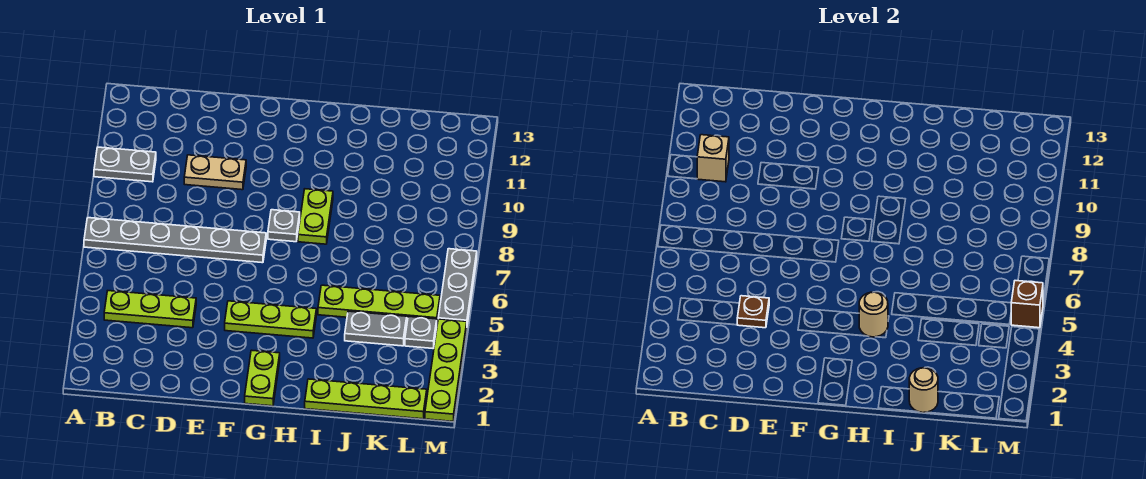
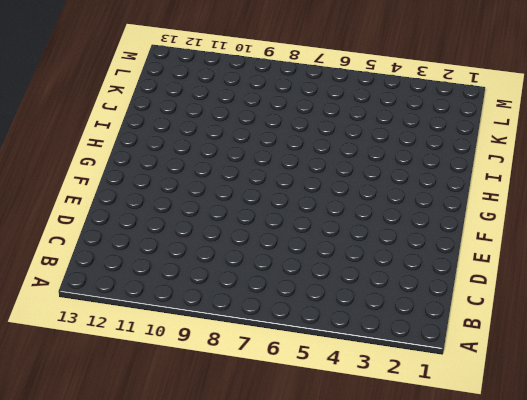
none -> grey plate A7:F7 level 1
none -> grey plate A10:B10 level 1
none -> lime plate B4:D4 level 1

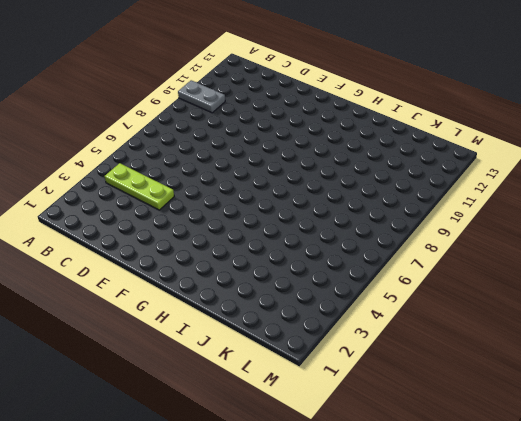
none -> grey plate A7:F7 level 1
none -> tan plate D10:E10 level 1
none -> lime plate F4:H4 level 1

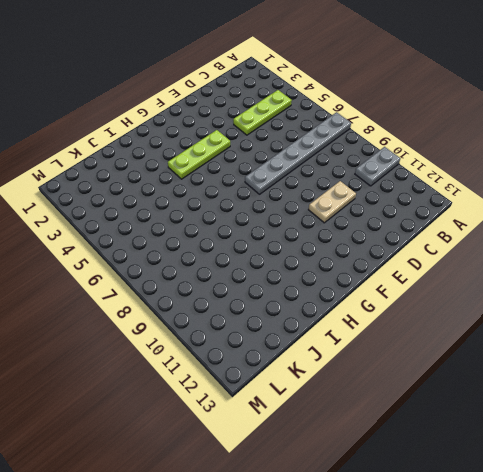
none -> lime plate G1:G2 level 1
none -> grey plate G8 level 1
none -> lime plate H8:H9 level 1

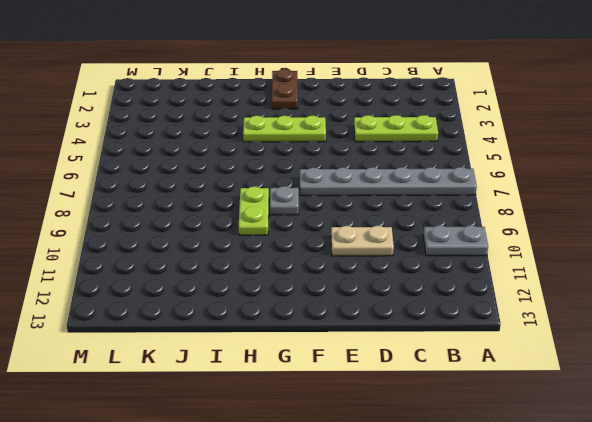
brown plate G1:G2 level 1 -> lime plate G1:G2 level 1
none -> lime plate I1:L1 level 1
none -> lime plate I5:L5 level 1
none -> grey plate J4:K4 level 1

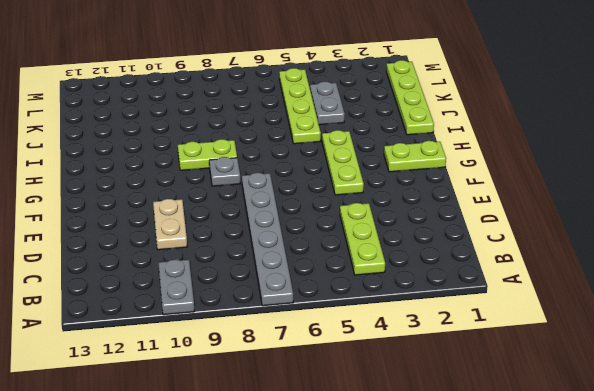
none -> grey plate L4 level 1
none -> lime plate M1:M4 level 1
none -> grey plate M5:M7 level 1

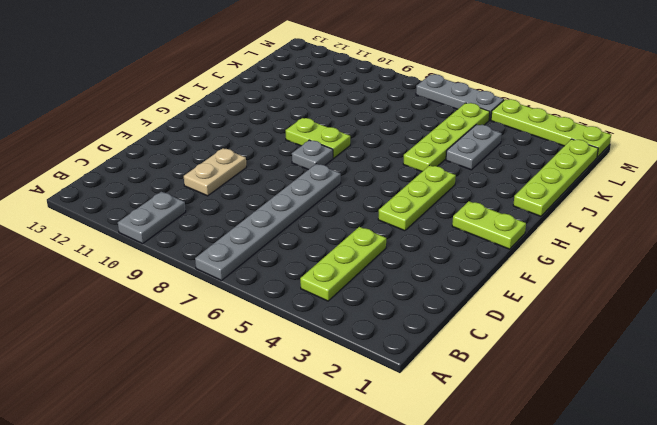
none -> grey plate L4 level 1
none -> tan brick B10 level 2
none -> brown plate D4 level 2

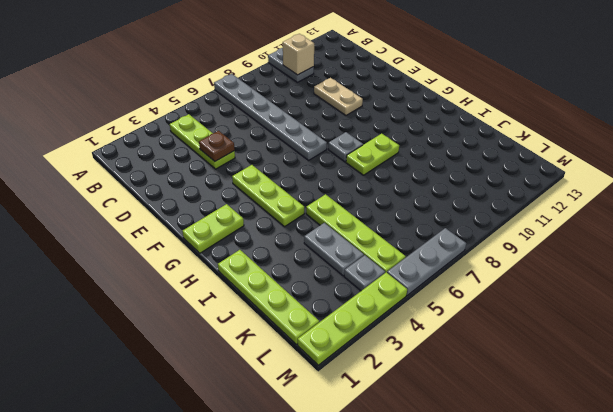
none -> tan round brick H4 level 2
none -> tan round brick J1 level 2
none -> brown brick M5 level 2

